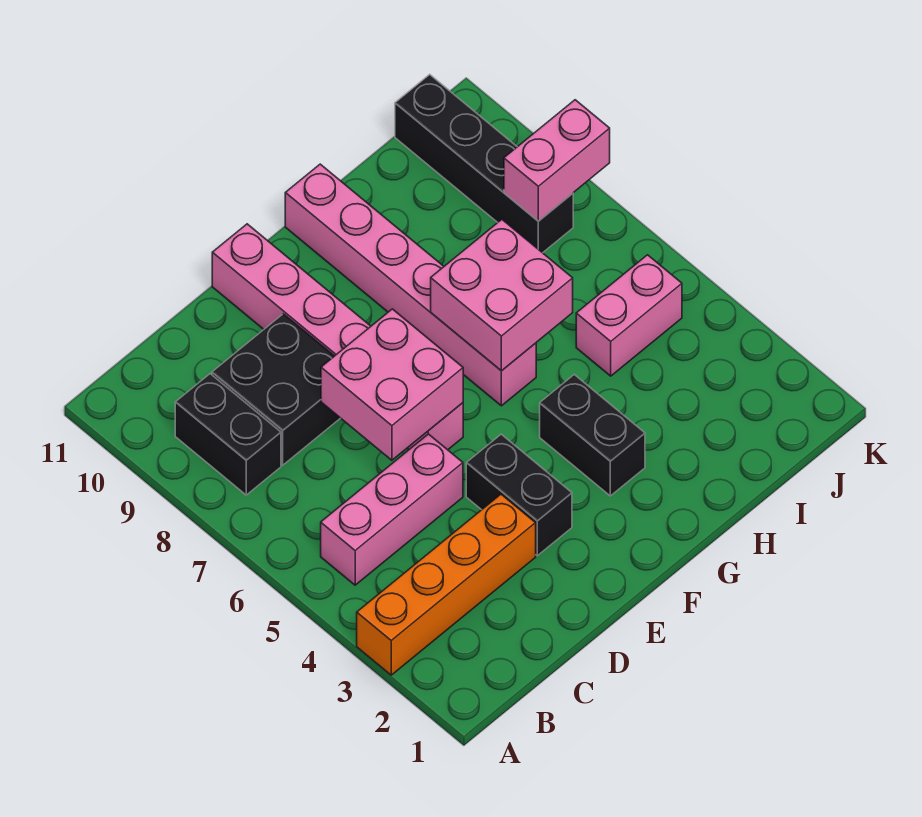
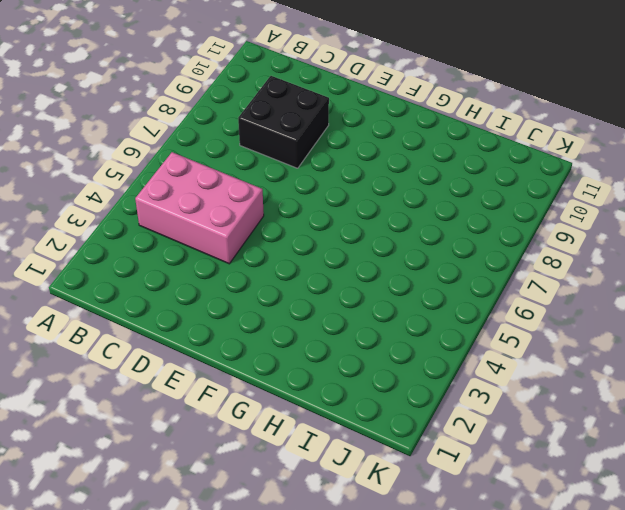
pink brick B4:D5 level 1 -> pink brick B5:D5 level 1
none -> orange brick A3:D3 level 1
none -> black brick B8:B9 level 1
none -> black brick E3:E4 level 1

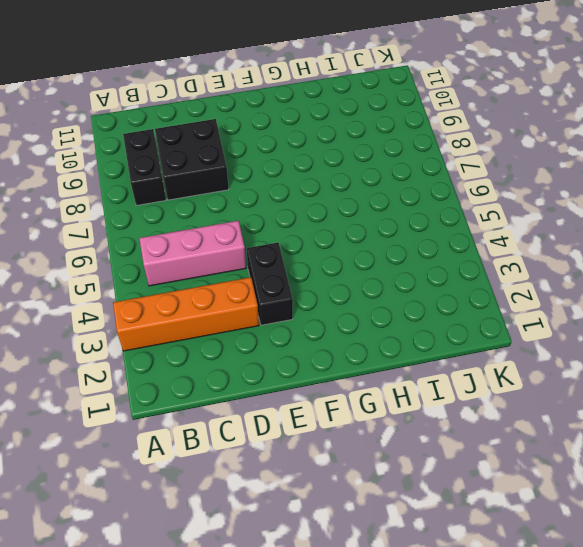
none -> pink brick E6:E11 level 1
none -> black brick G3:G4 level 1
none -> pink brick G6:G11 level 1

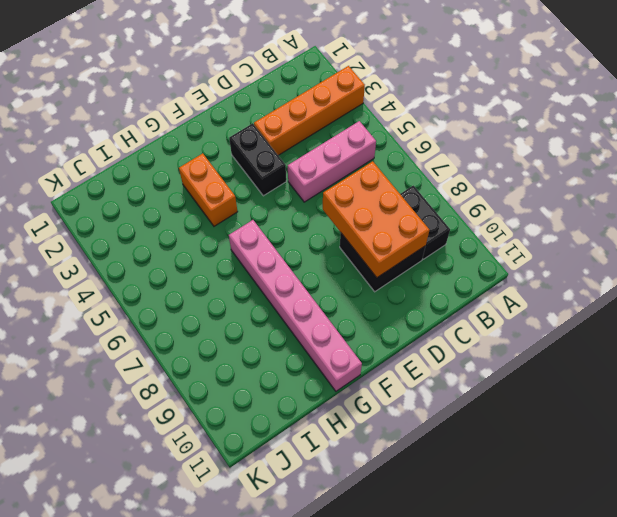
orange brick C7:D9 level 2 -> pink brick D6:E7 level 2
orange brick G3:G4 level 1 -> black brick G3:G4 level 1
none -> pink brick E6:E11 level 1
none -> pink brick I5:J5 level 1
none -> black brick J8:J11 level 1

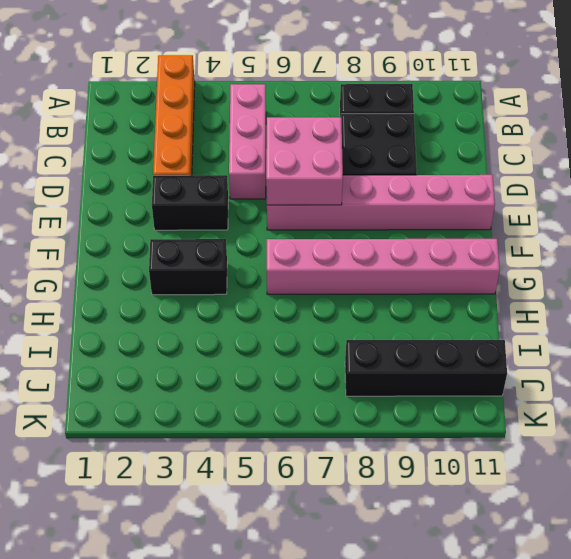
none -> pink brick I5:J5 level 1
none -> pink brick G6:H7 level 2
none -> pink brick J8:K8 level 2

